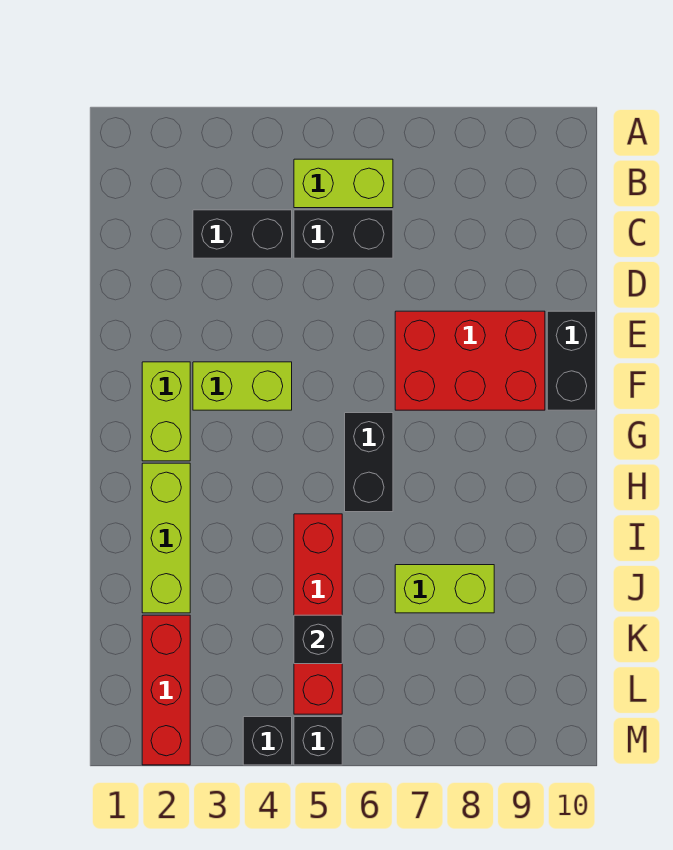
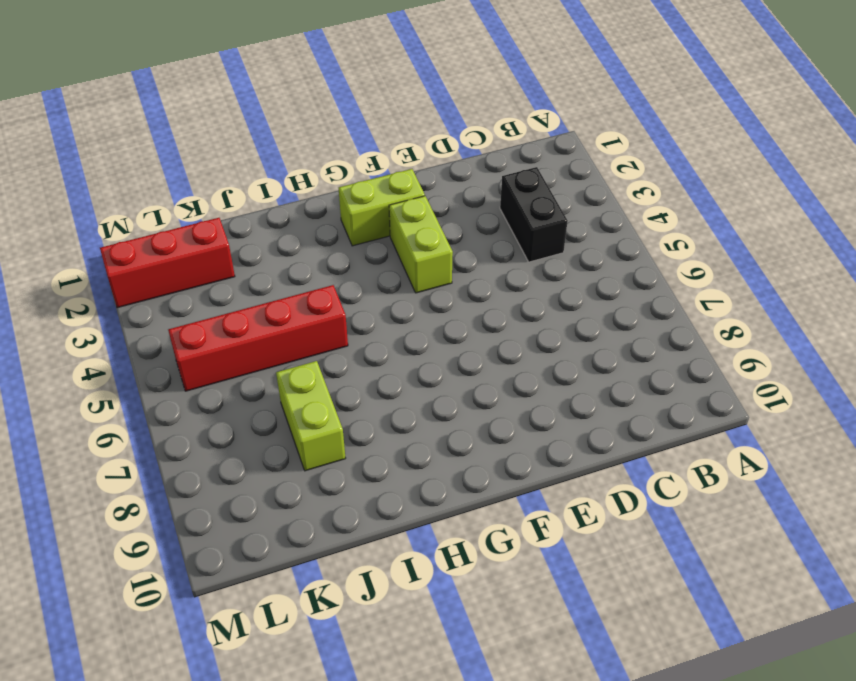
none -> lime brick B5:B6 level 1
none -> black brick C5:C6 level 1
none -> red brick E7:F9 level 1

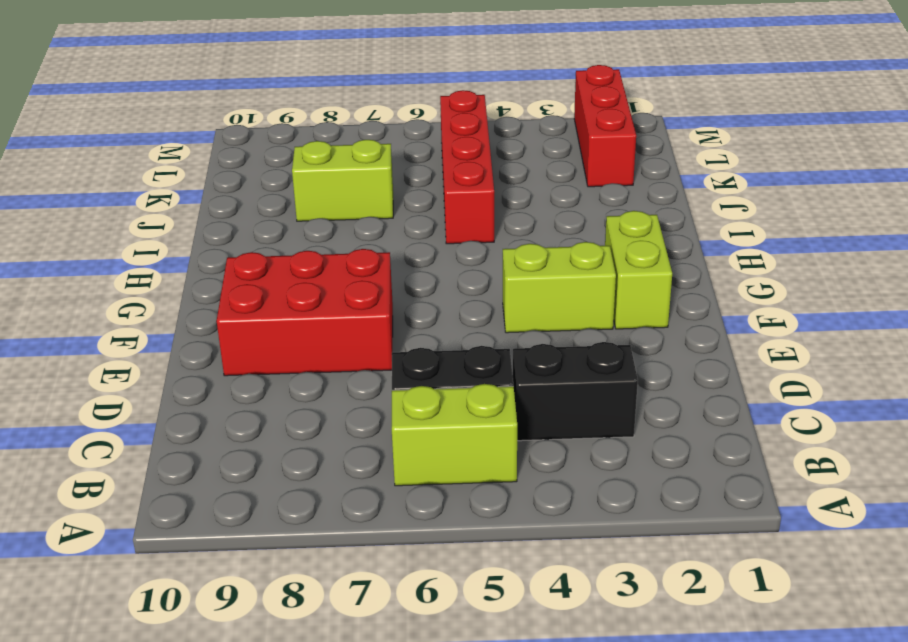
none -> black brick E10:F10 level 1
none -> black brick G6:H6 level 1
none -> lime brick H2:J2 level 1

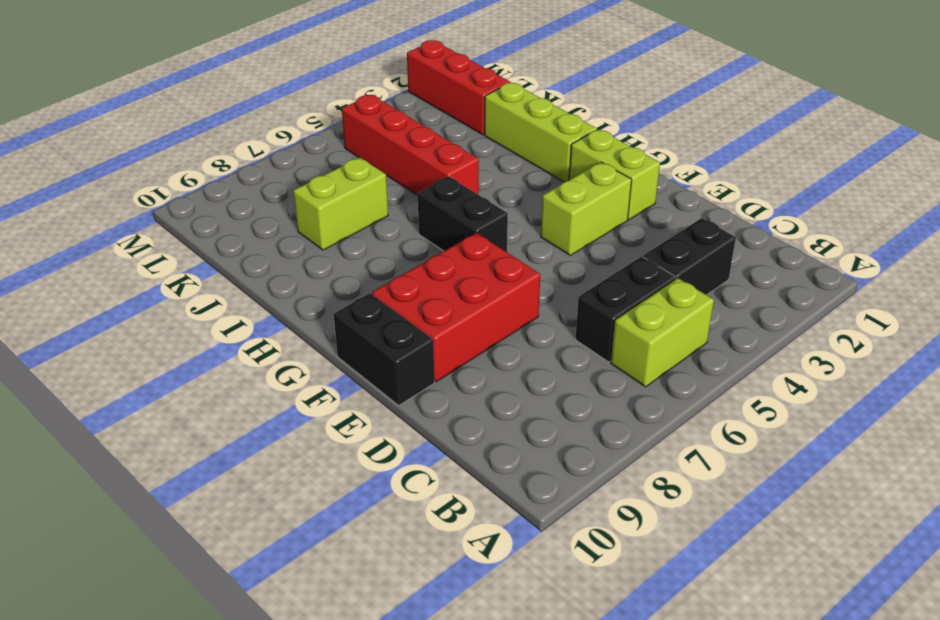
none -> black brick M4 level 1
none -> black brick M5 level 1
none -> black brick K5 level 2

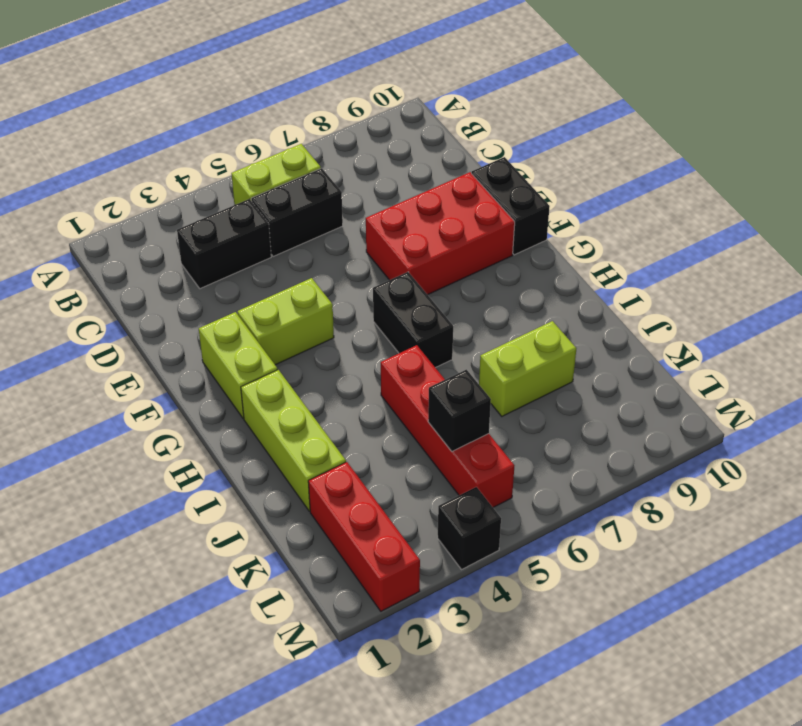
none -> black brick M5 level 1

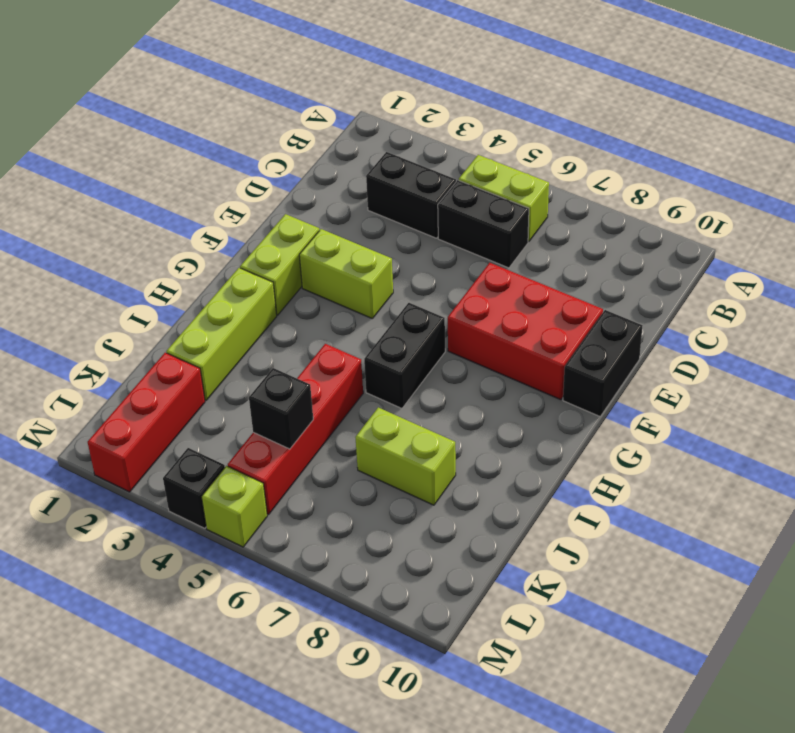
lime brick M5 level 1 -> black brick M5 level 1

